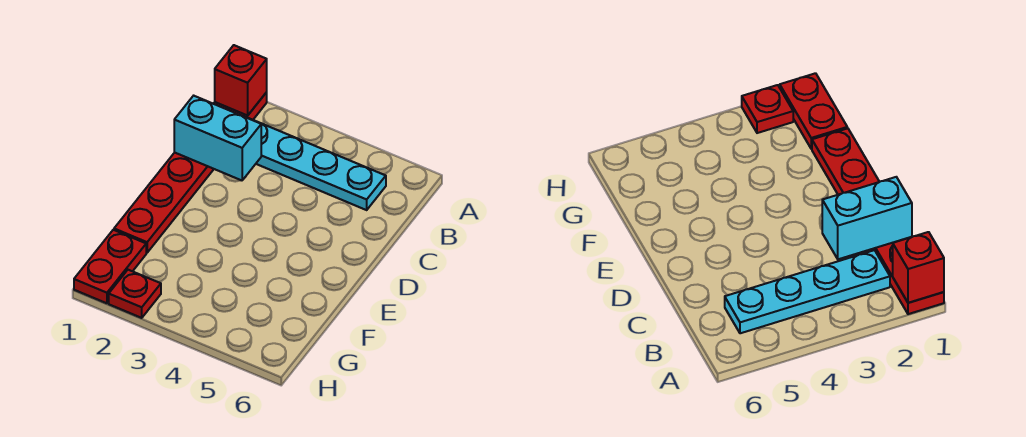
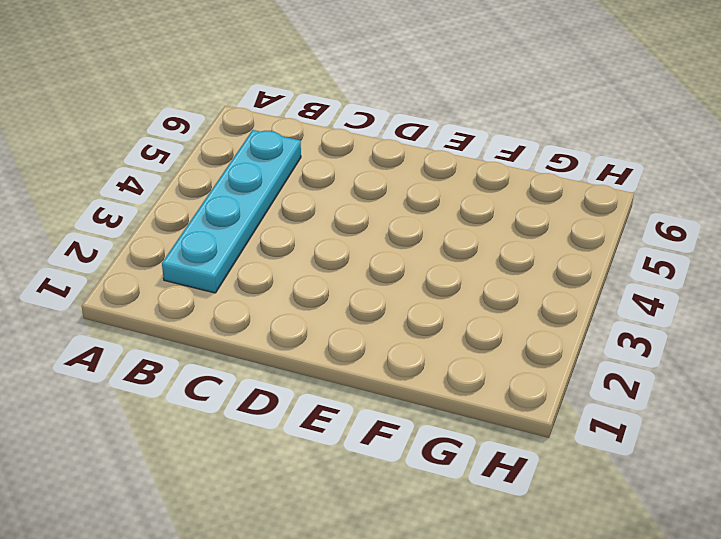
none -> red plate A1:F1 level 1
none -> red plate G1:H1 level 1

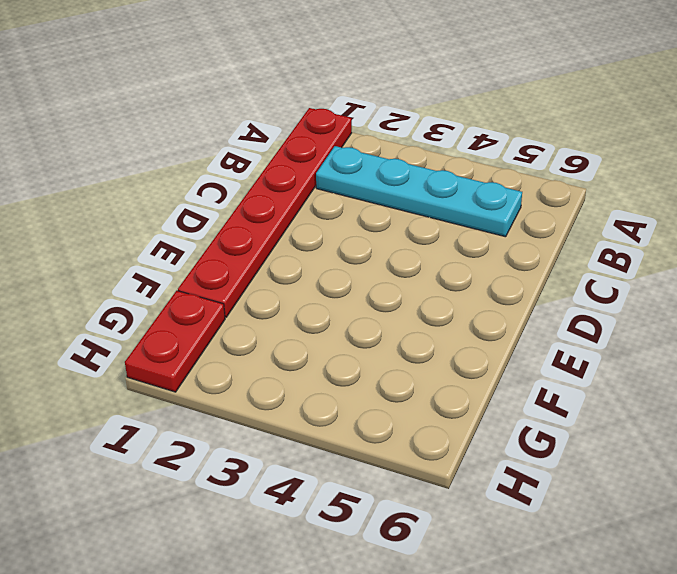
none -> red plate H2 level 1
none -> red brick A1 level 2

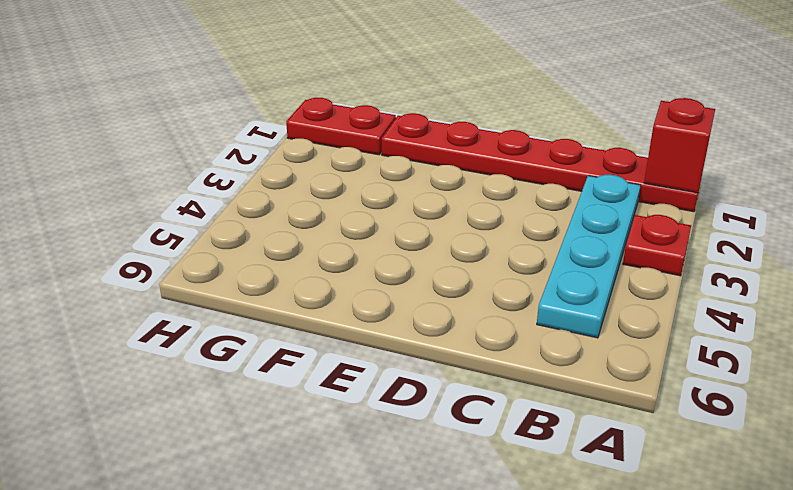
red plate A3 level 1 -> red plate H2 level 1
none -> cyan brick C1:C2 level 2

